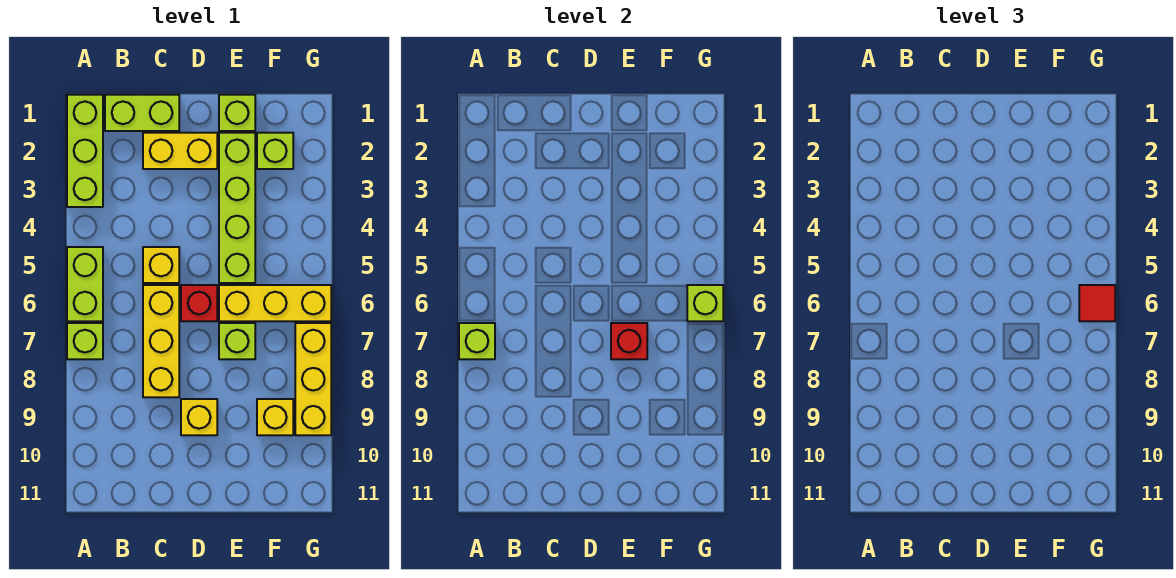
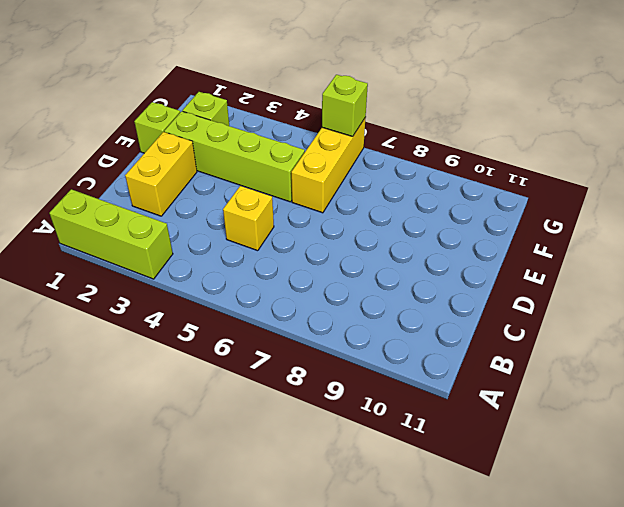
none -> lime brick A5:A6 level 1
none -> lime brick A7 level 1
none -> lime brick B1:C1 level 1

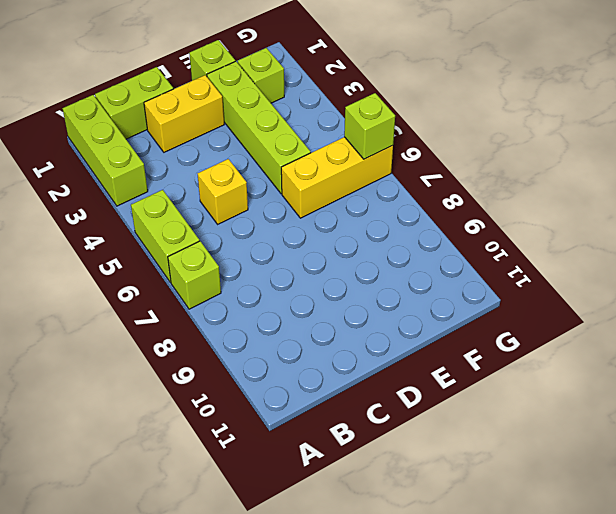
none -> yellow brick C6:C8 level 1
none -> red brick D6 level 1
none -> yellow brick D9 level 1

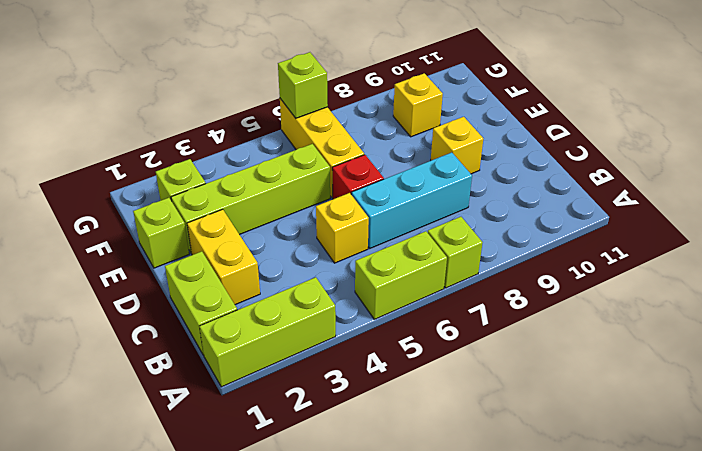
cyan brick C6:C8 level 1 -> yellow brick C6:C8 level 1
none -> lime brick E7 level 1
none -> yellow brick G7:G9 level 1
none -> lime brick A7 level 2

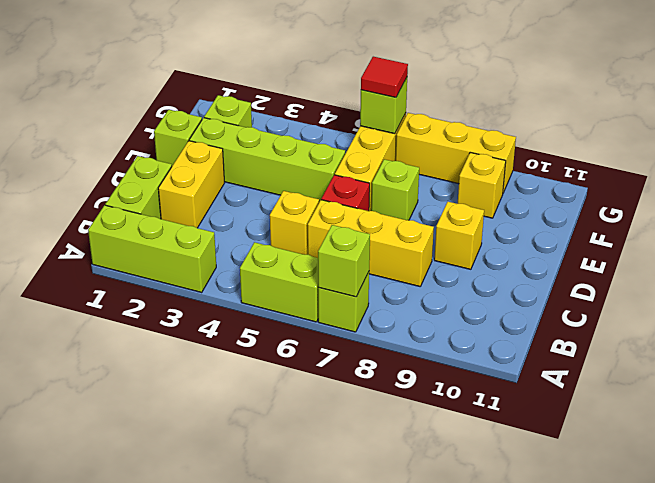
none -> red brick E7 level 2

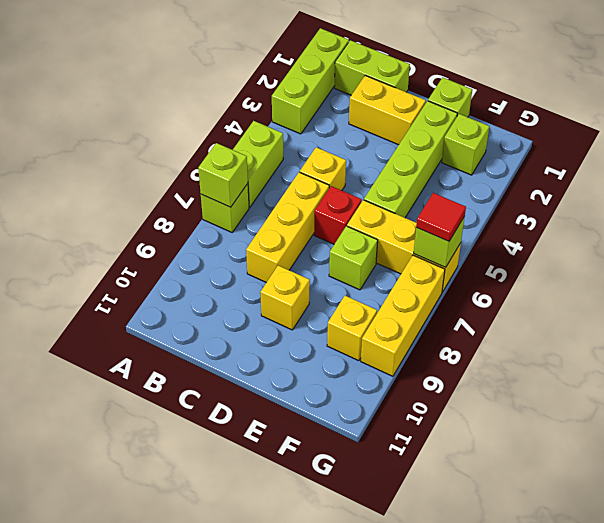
none -> red brick E7 level 2

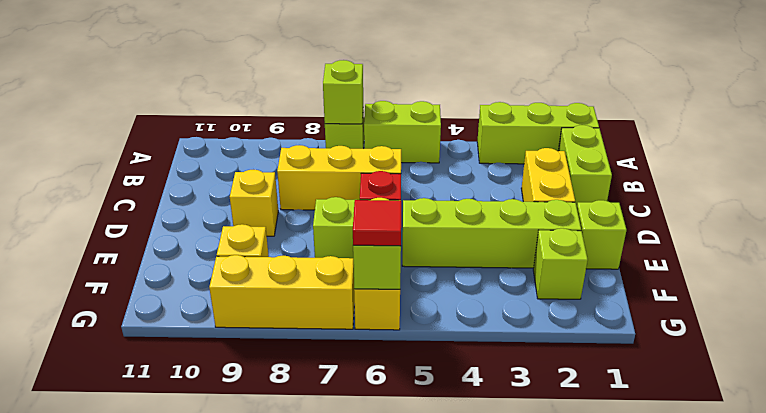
none -> yellow brick C5 level 1
none -> red brick E7 level 2

